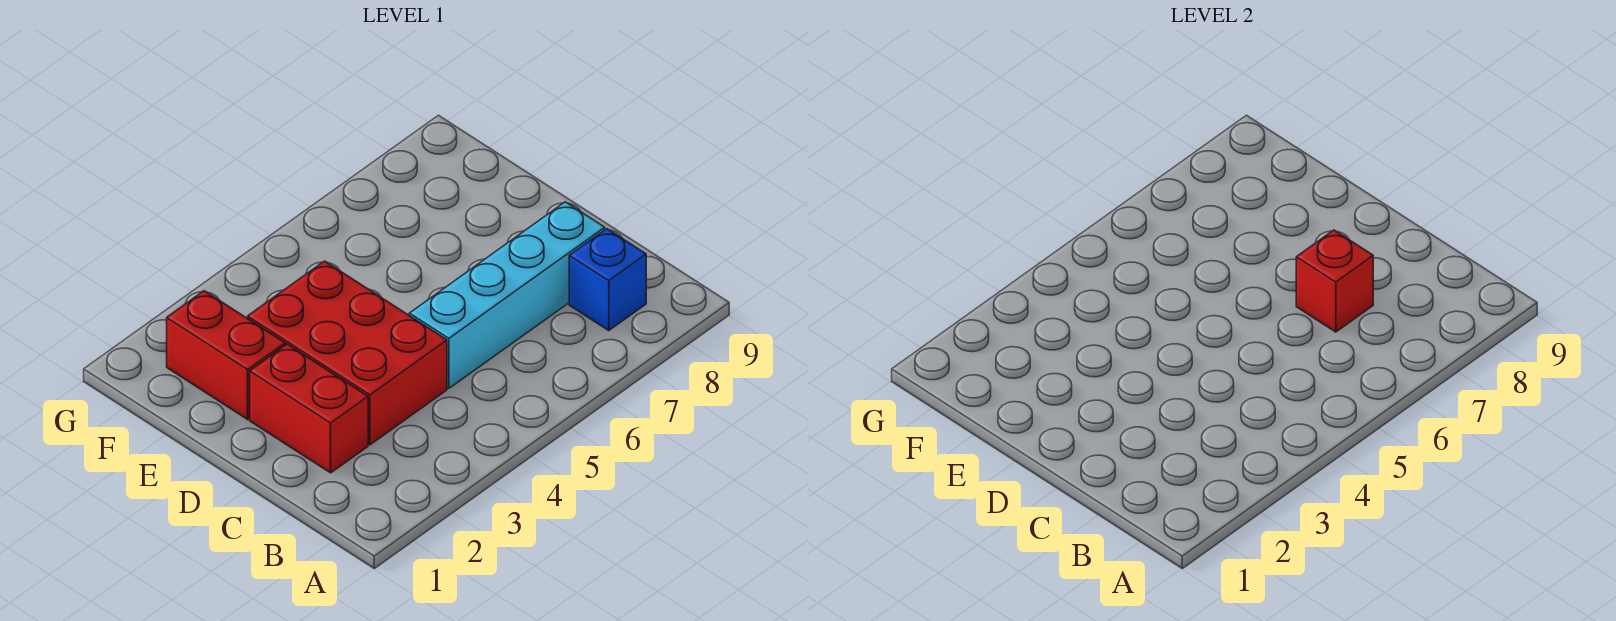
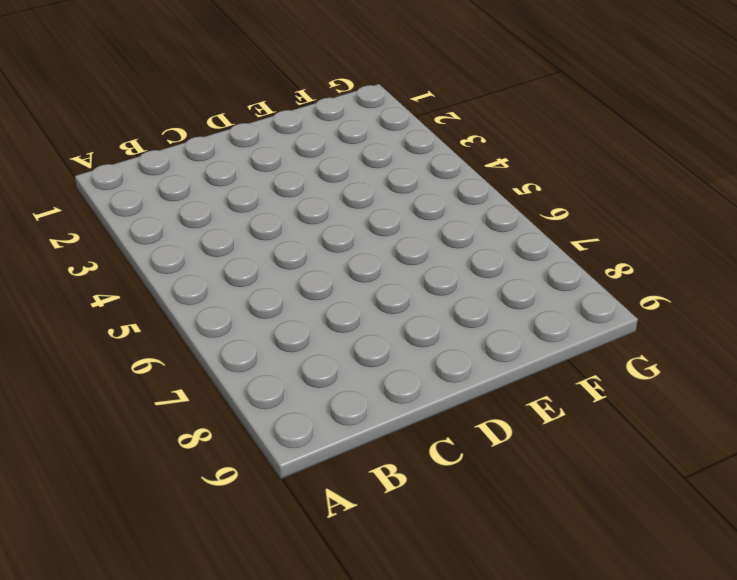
none -> blue brick B8 level 1
none -> red brick C2:D2 level 1

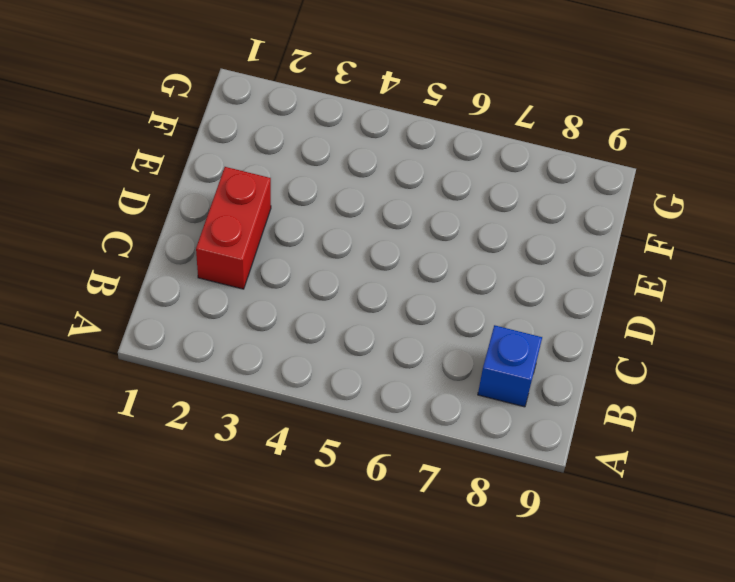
none -> red brick C3:E4 level 1
none -> cyan brick C5:C8 level 1

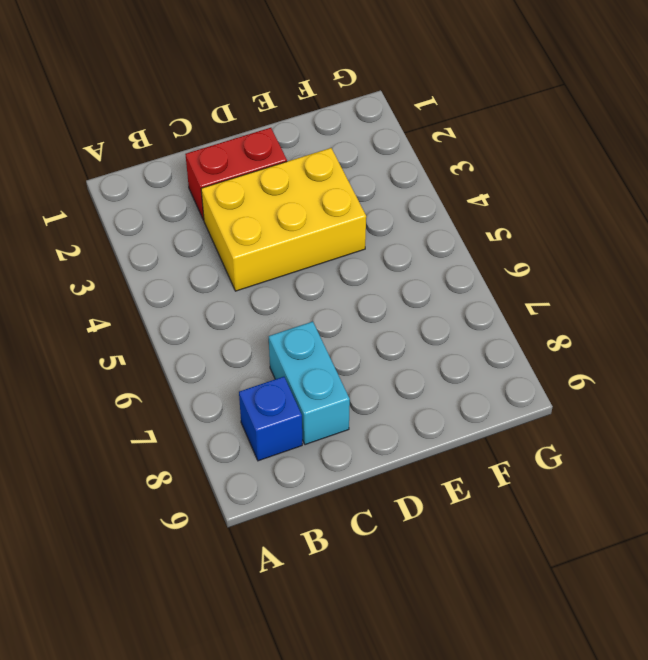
yellow brick C3:E4 level 1 -> red brick C3:E4 level 1
cyan brick C7:C8 level 1 -> cyan brick C5:C8 level 1
none -> red brick E2:F2 level 1
none -> red brick C7 level 2

